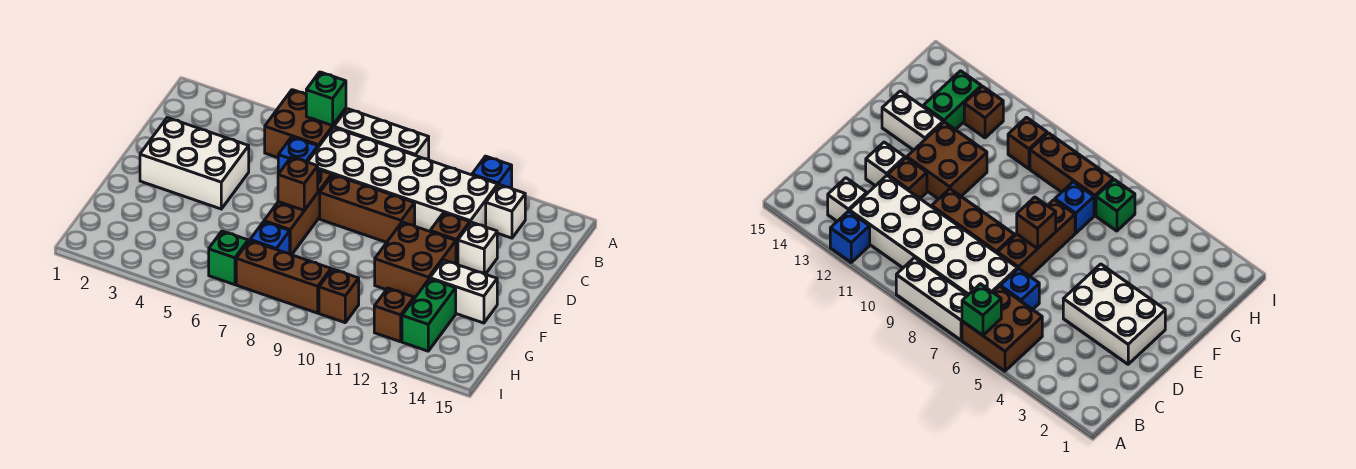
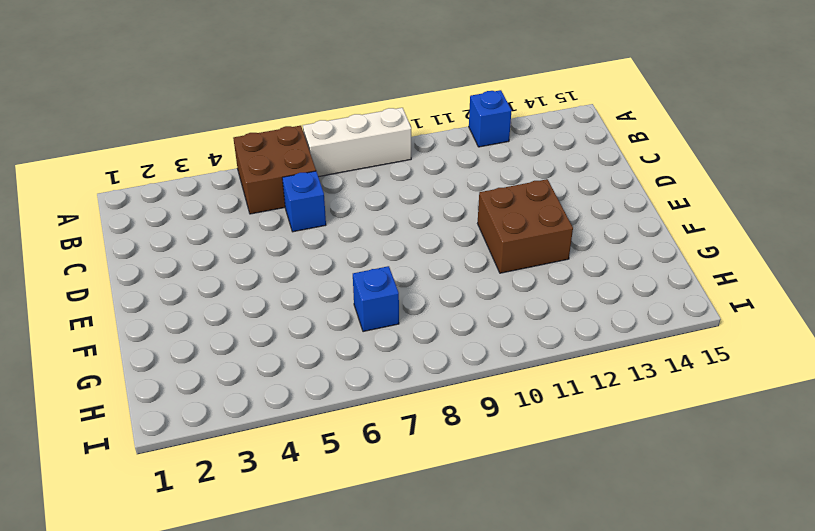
none -> white brick B7:C12 level 1
none -> white brick B13 level 1
none -> white brick D2:E4 level 1

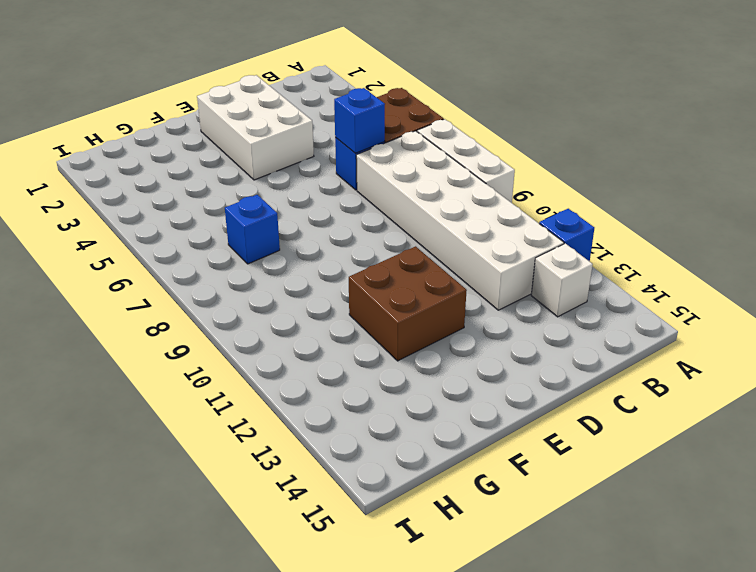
blue brick C6 level 2 -> none
none -> brown brick D7:F7 level 1
none -> brown brick D8:D10 level 1
none -> brown brick D12 level 1

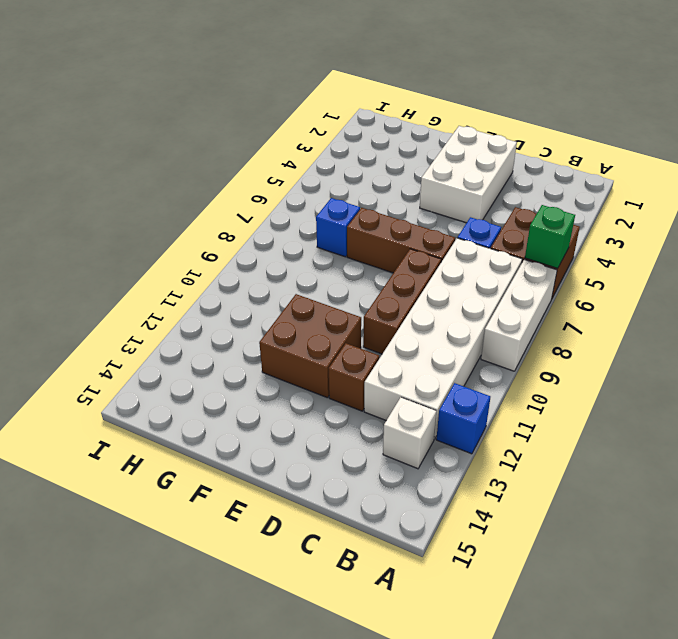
none -> white brick D13 level 1
none -> white brick F13:F14 level 1
none -> green brick G13:H13 level 1

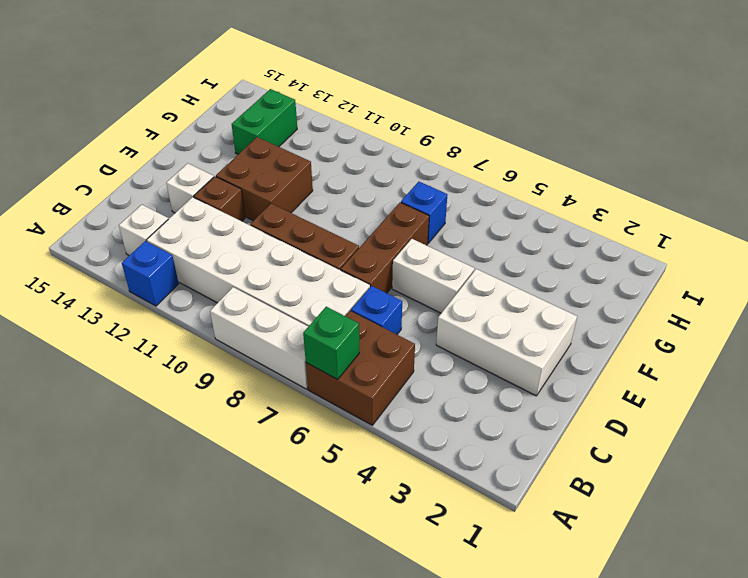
white brick E5:E6 level 1 -> white brick F13:F14 level 1
none -> green brick H6 level 1
none -> brown brick H7:H9 level 1
none -> brown brick H10 level 1

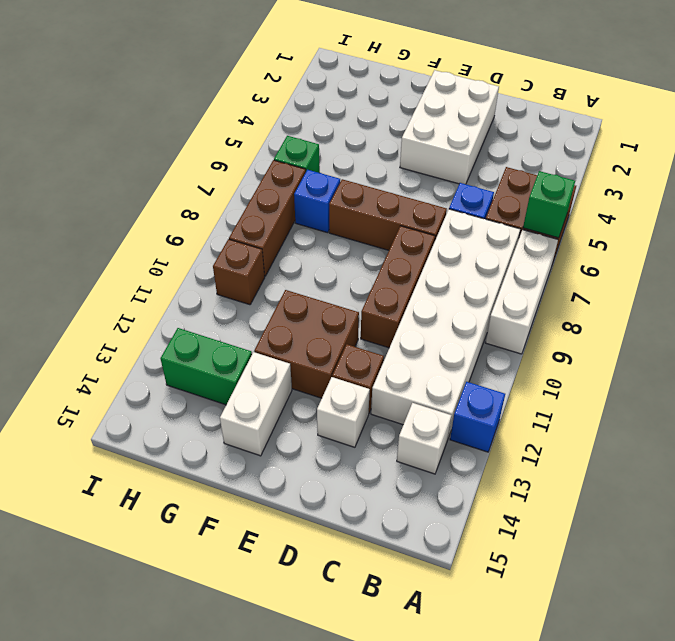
none -> brown brick H12 level 1
none -> brown brick E7 level 2

